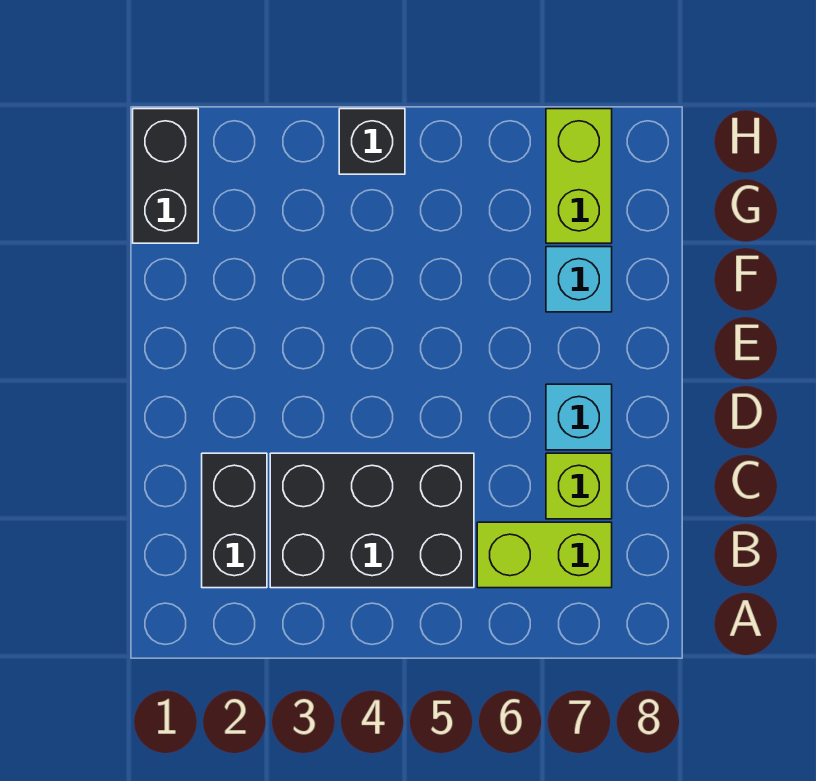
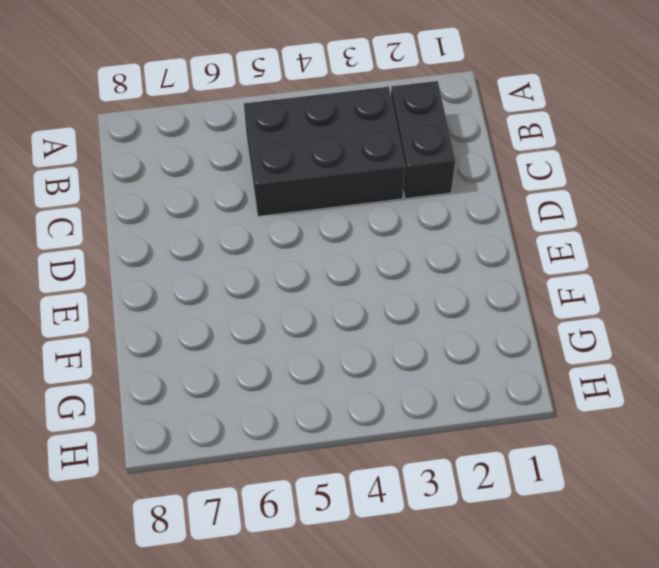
none -> lime brick B6:B7 level 1
none -> lime brick C7 level 1

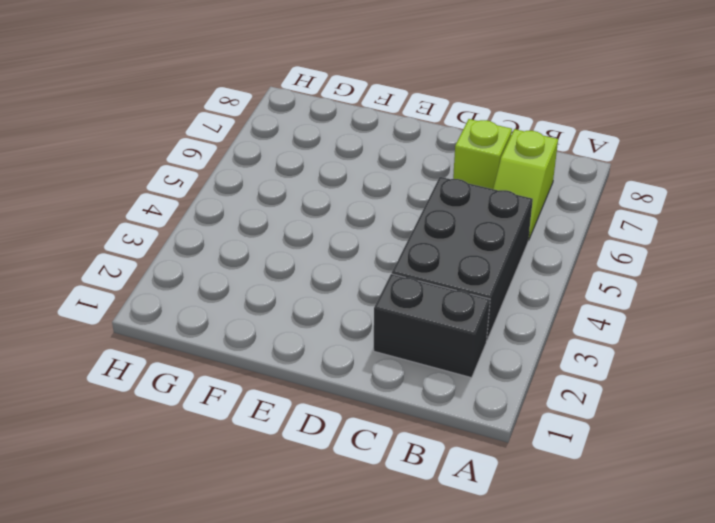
lime slope B6:B7 level 1 top 7 -> lime brick B6:B7 level 1
none -> cyan brick D7 level 1
none -> cyan brick F7 level 1

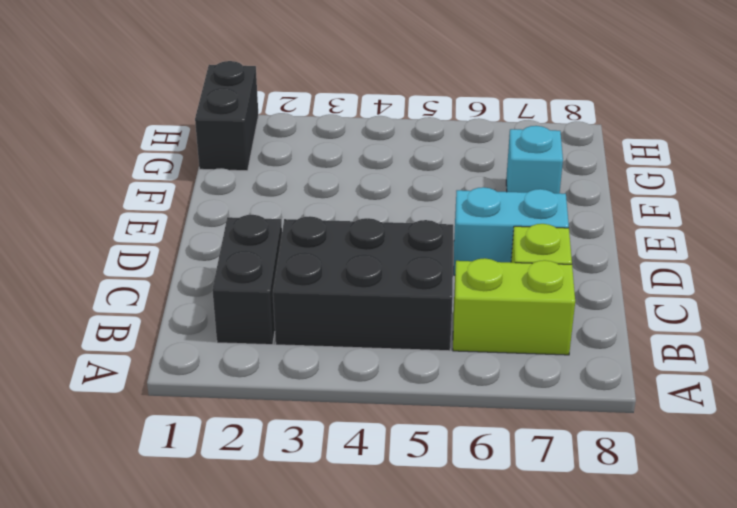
cyan brick D6:D7 level 1 -> cyan brick D7 level 1
none -> lime brick G7:H7 level 1
none -> black brick H4 level 1

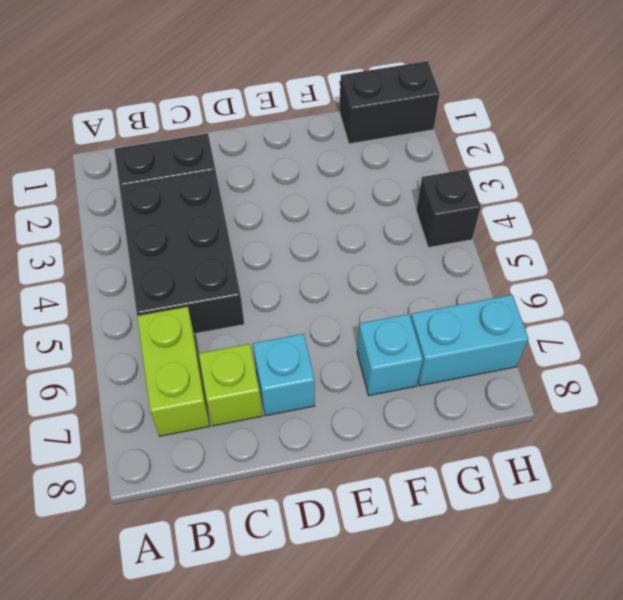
cyan brick G7:H7 level 1 -> lime brick G7:H7 level 1

